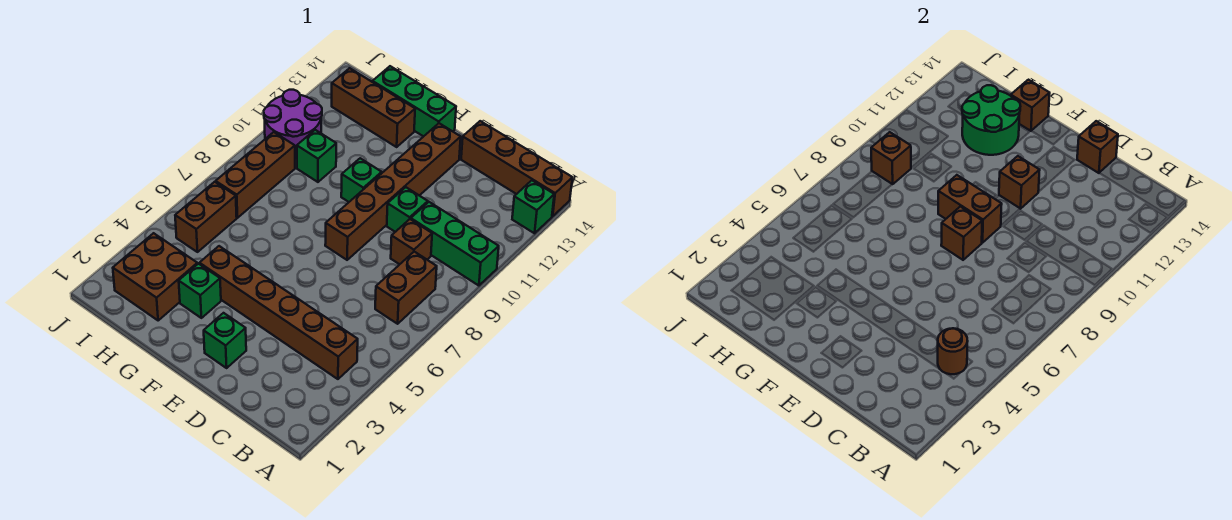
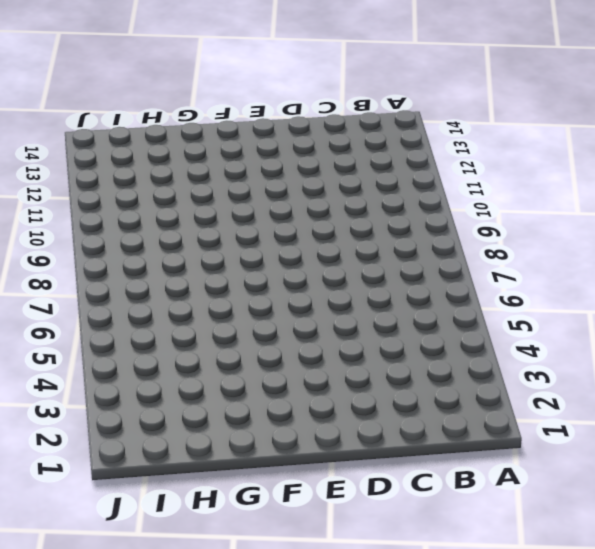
none -> green brick A10:C10 level 1
none -> green brick A13 level 1
none -> brown brick A14:D14 level 1

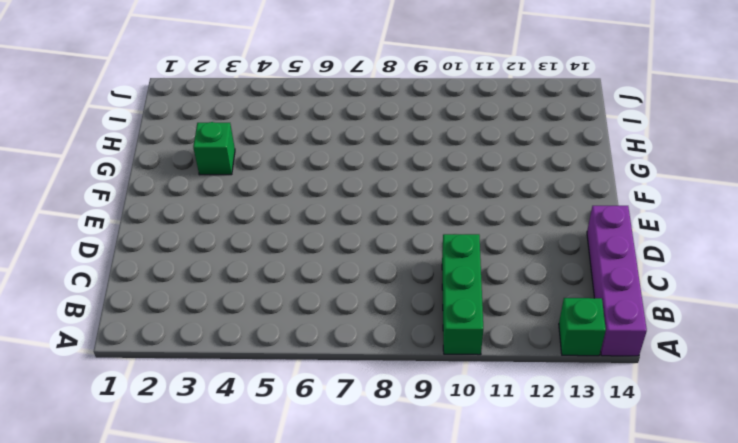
purple brick A14:D14 level 1 -> brown brick A14:D14 level 1
none -> brown brick B4:G4 level 1
none -> brown brick B7:B8 level 1
none -> brown brick C9 level 1

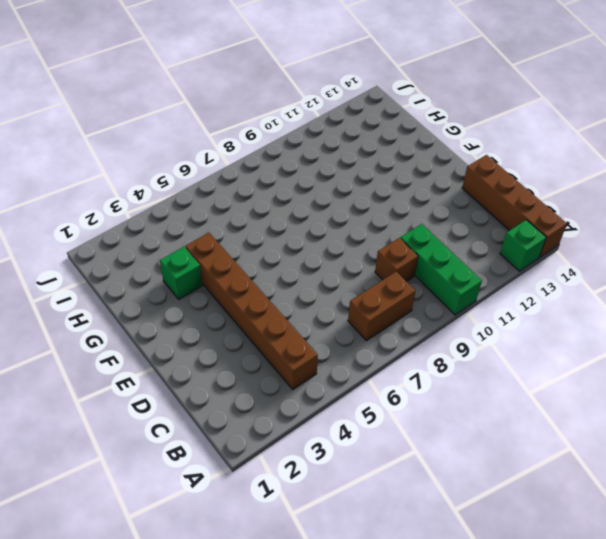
none -> green brick D10 level 1
none -> green brick E2 level 1
none -> brown brick E8:E13 level 1

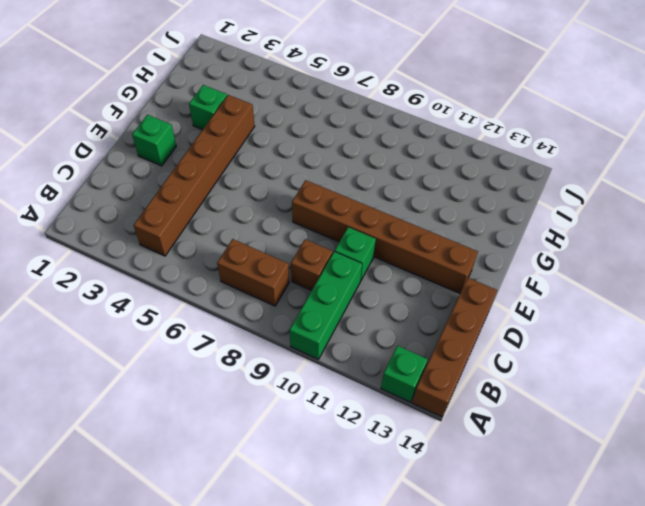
none -> green brick F10 level 1
none -> green brick F14:H14 level 1
none -> brown brick G13:I13 level 1

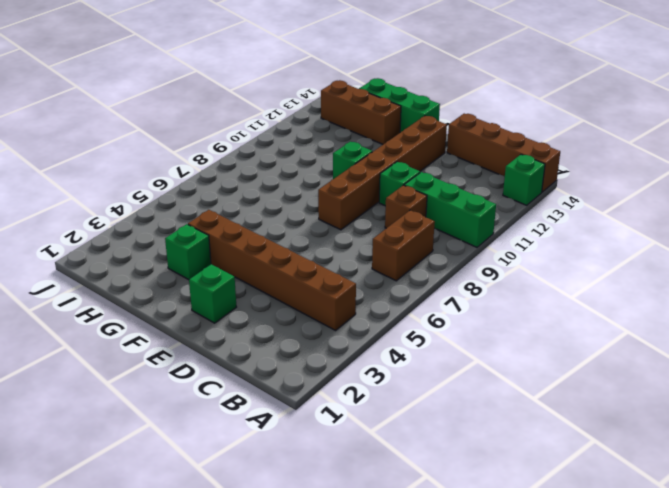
none -> brown brick H2:I3 level 1
none -> green brick H10 level 1
none -> brown brick I5:I6 level 1

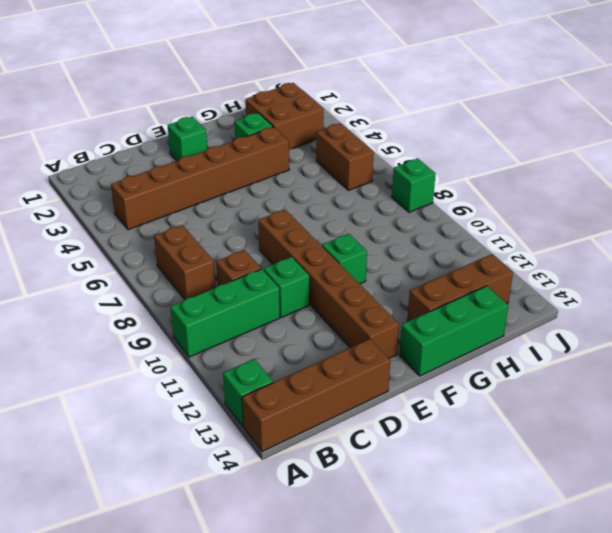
green brick J8 level 1 -> green brick H10 level 1
none -> brown brick I7:I9 level 1
none -> purple round brick I10:J11 level 1
none -> brown round brick B4 level 2

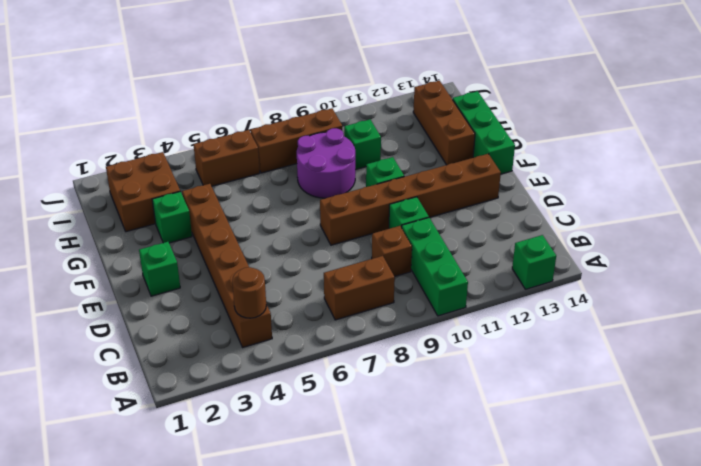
purple round brick G8:H9 level 1 -> purple round brick I10:J11 level 1
none -> brown brick A14:D14 level 1
none -> brown brick D14 level 2
none -> brown brick E8 level 2

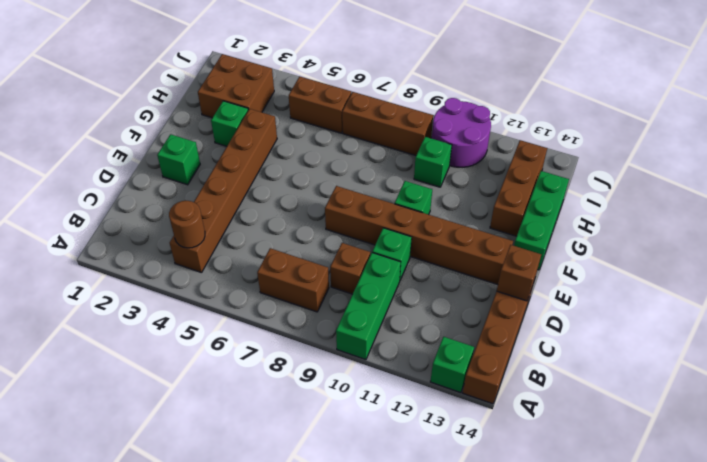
none -> brown brick E8 level 2
none -> brown brick E9:F9 level 2
none -> brown brick E11 level 2

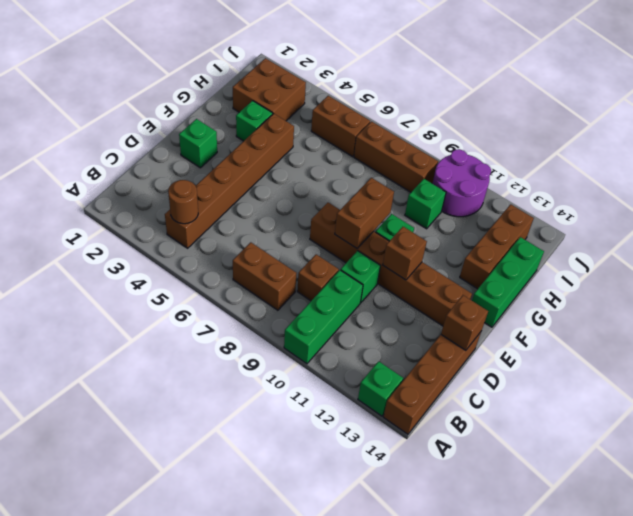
none -> brown brick E8 level 2
none -> green round brick G12:H13 level 2
none -> brown brick G14 level 2

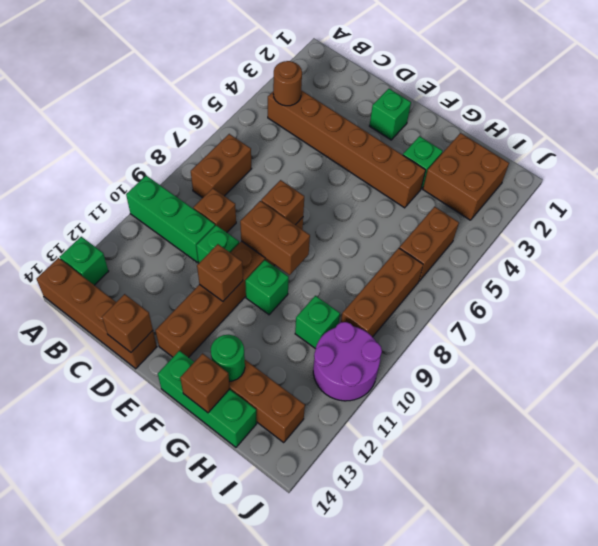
green round brick G13 level 2 -> green round brick G12:H13 level 2
none -> brown brick I9 level 2

